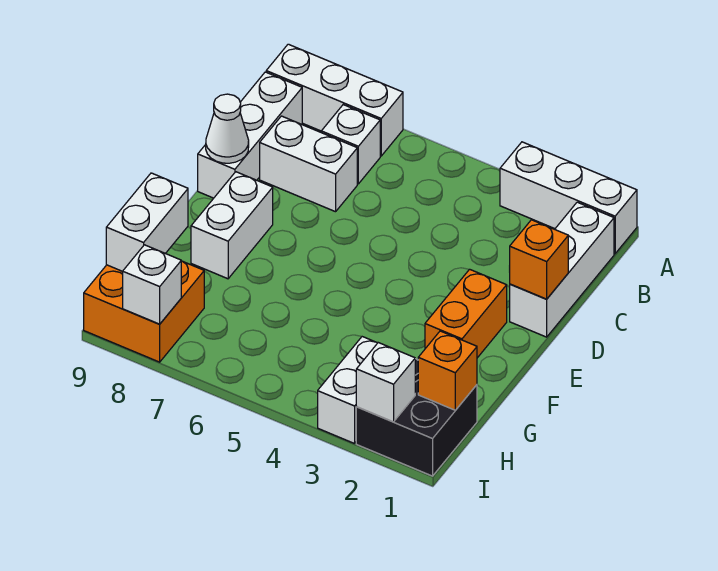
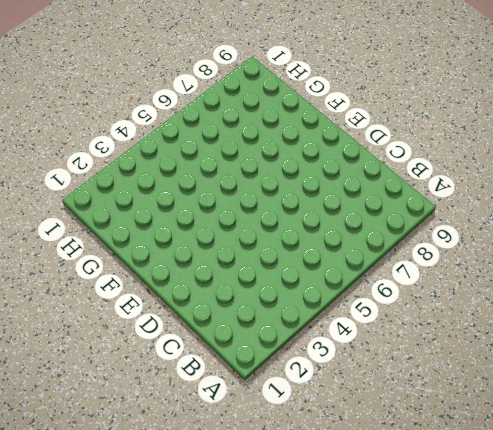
none -> white brick A1:A3 level 1
none -> white brick A7:A9 level 1
none -> white brick B1:D1 level 1

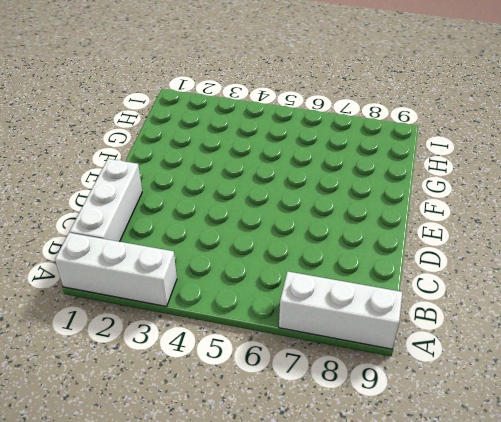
none -> white brick B7 level 1
none -> white brick B9:D9 level 1
none -> white brick C7:C8 level 1

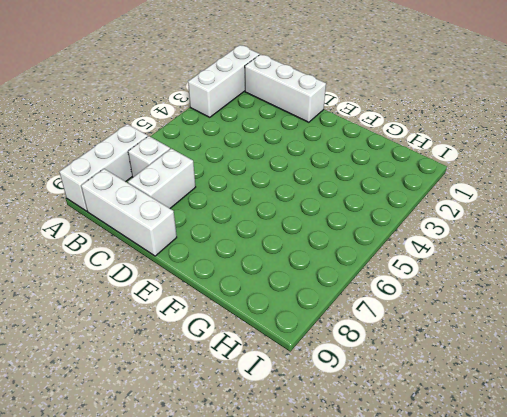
none -> orange brick E2:F2 level 1
none -> white brick E8:F8 level 1
none -> black brick H1:I2 level 1

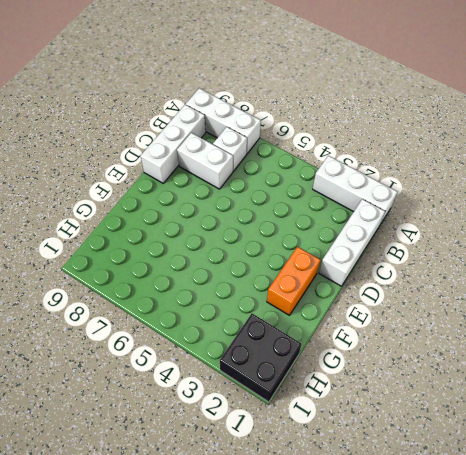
none -> white brick E8:F8 level 1
none -> white brick H3:I3 level 1
none -> orange brick H8:I9 level 1

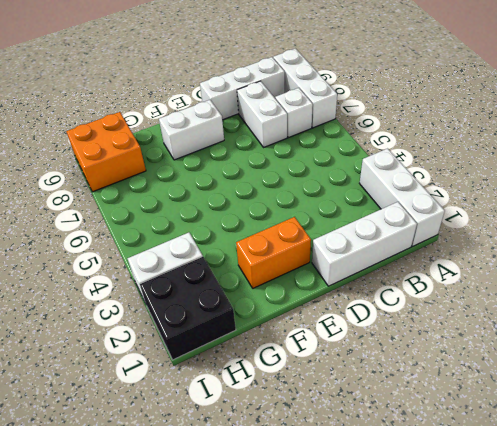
none -> orange brick D1 level 2
none -> white cone D9 level 2
none -> white brick G9:H9 level 2

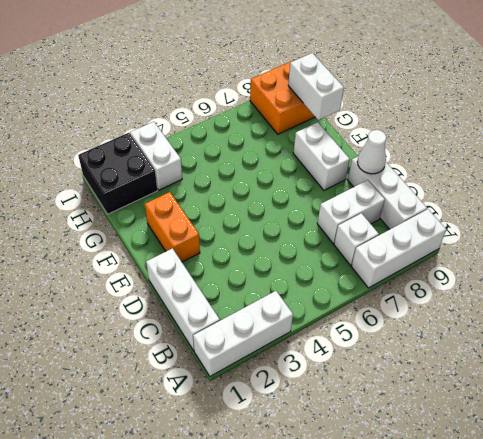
none -> orange brick D1 level 2
none -> orange brick H1 level 2
none -> white brick I2 level 2

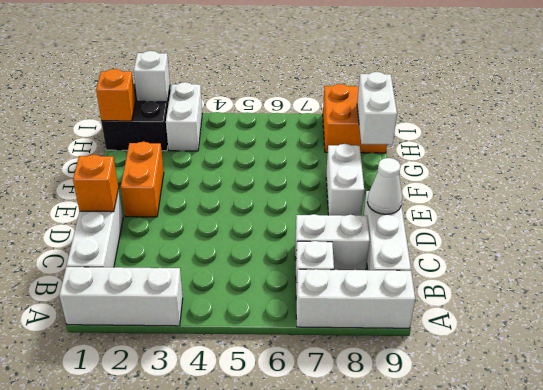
none -> white brick I8 level 2

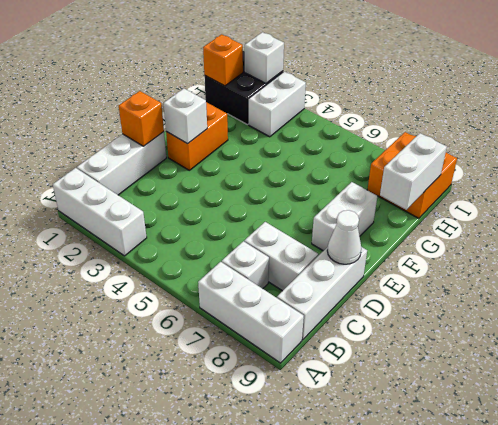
white brick E2 level 2 -> white brick I8 level 2

